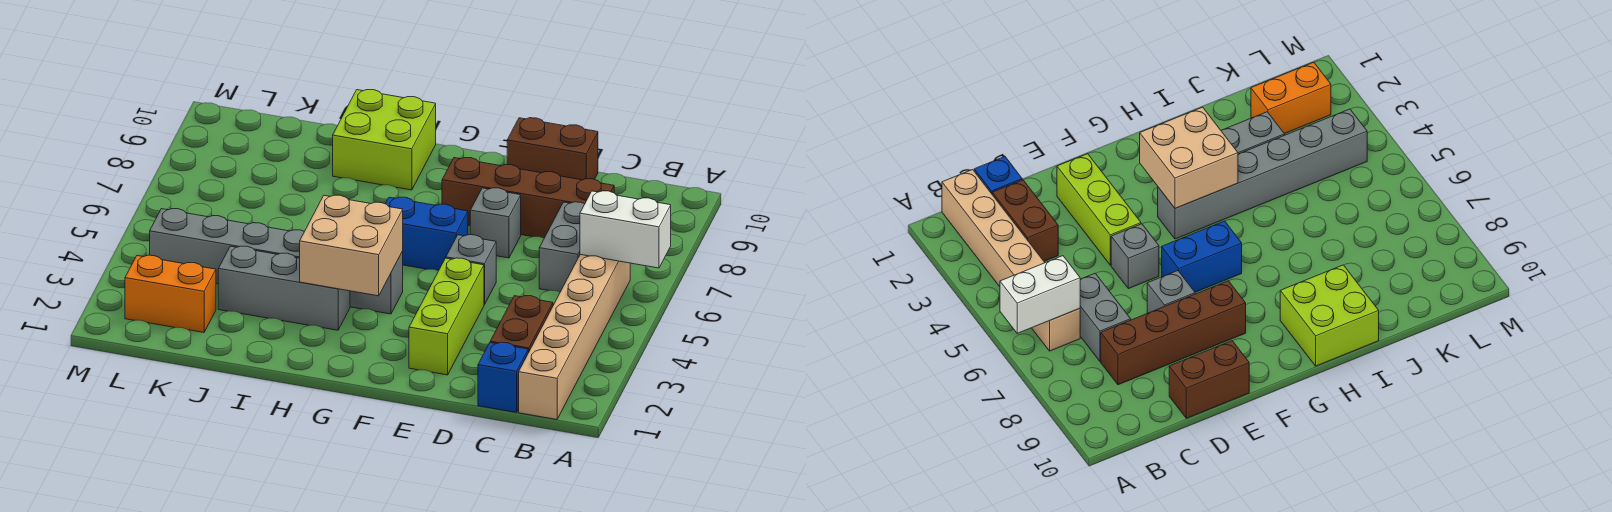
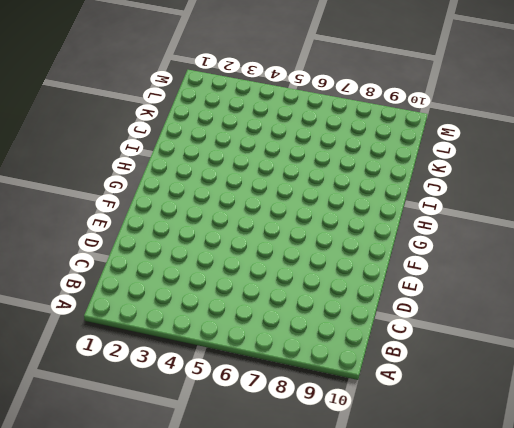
none -> tan brick B1:B6 level 1
none -> blue brick C1 level 1
none -> brown brick C2:C3 level 1

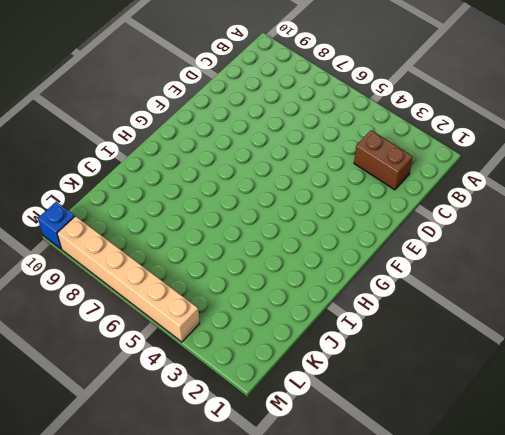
tan brick M4:M9 level 1 -> tan brick B1:B6 level 1
blue brick M10 level 1 -> blue brick C1 level 1
none -> grey brick C6:C7 level 1
none -> brown brick C8:F8 level 1
none -> brown brick D10:E10 level 1

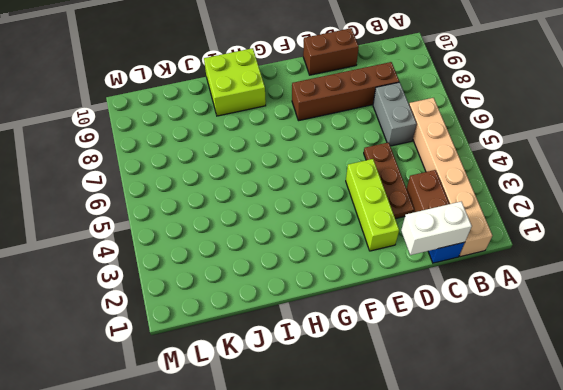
white brick C1:D1 level 2 -> white brick A6:B6 level 2
brown plate D3:D5 level 1 -> none
none -> grey brick E5 level 1
none -> grey brick E7 level 1
none -> blue brick F6:G6 level 1

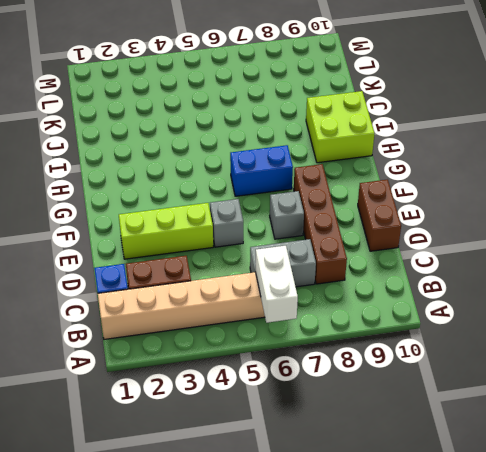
blue brick G6:G7 level 1 -> blue brick F6:G6 level 1
none -> grey brick G4:L4 level 1
none -> grey brick H3:J3 level 1
none -> orange brick K2:L2 level 1

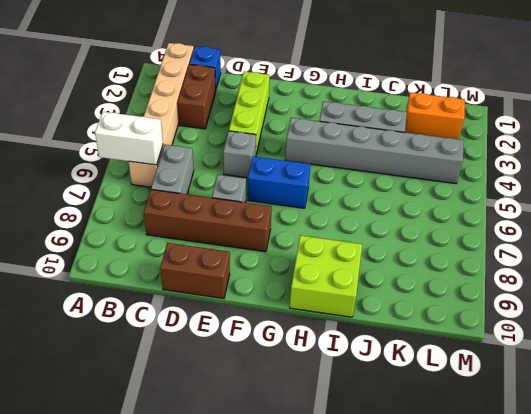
none -> tan brick G3:H4 level 2

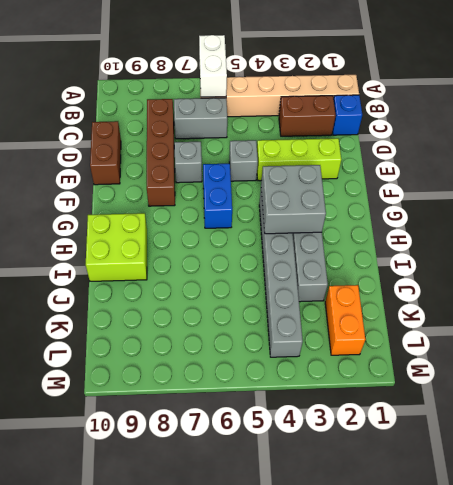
grey brick G3:H4 level 2 -> tan brick G3:H4 level 2

